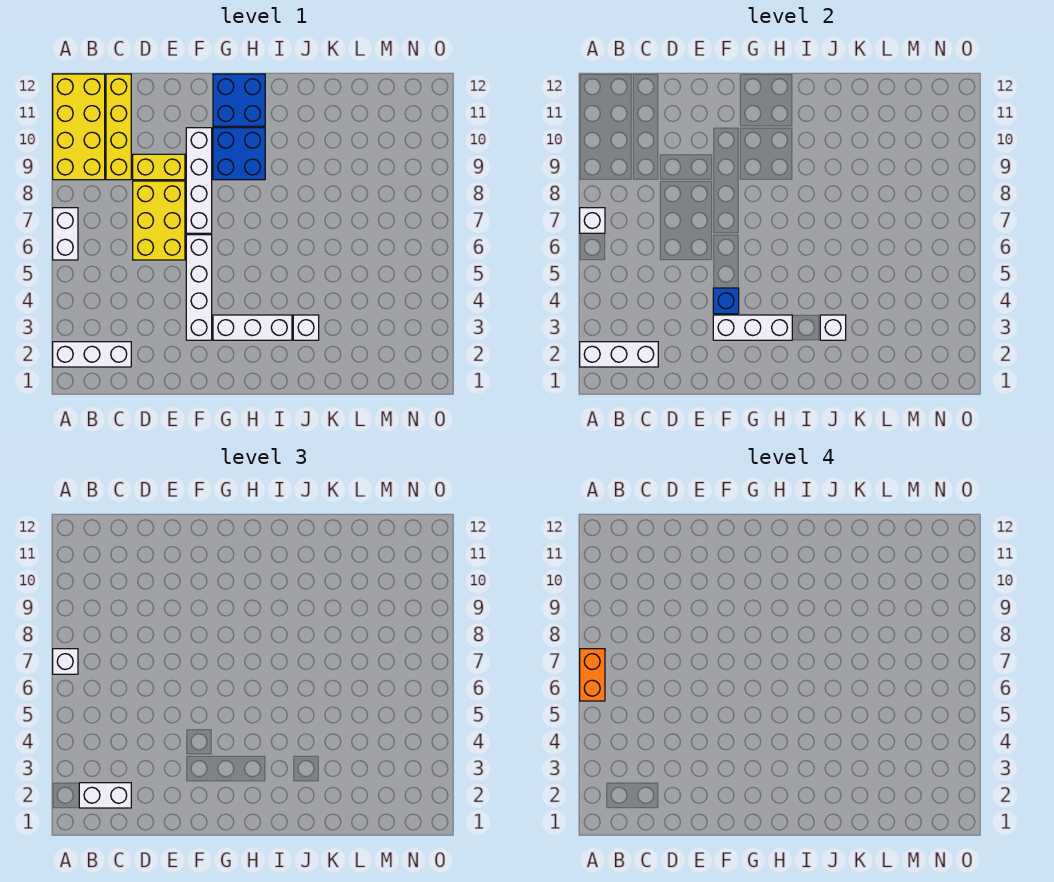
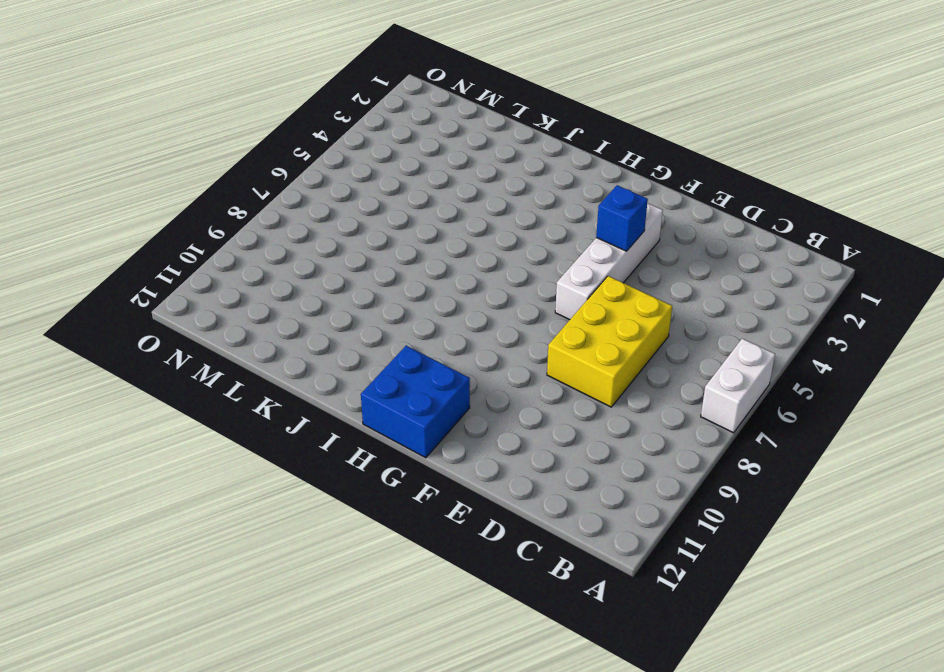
none -> white brick A2:C2 level 1
none -> yellow brick A9:B12 level 1
none -> yellow brick C9:C12 level 1

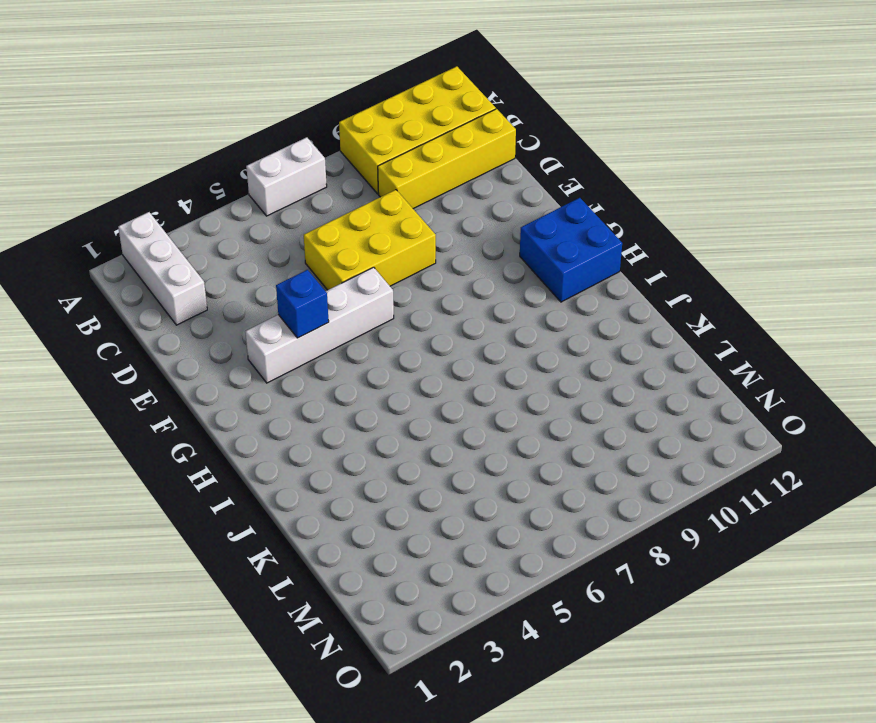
none -> yellow brick D9:E9 level 1
none -> white brick F7:F10 level 1
none -> white brick G3:I3 level 1

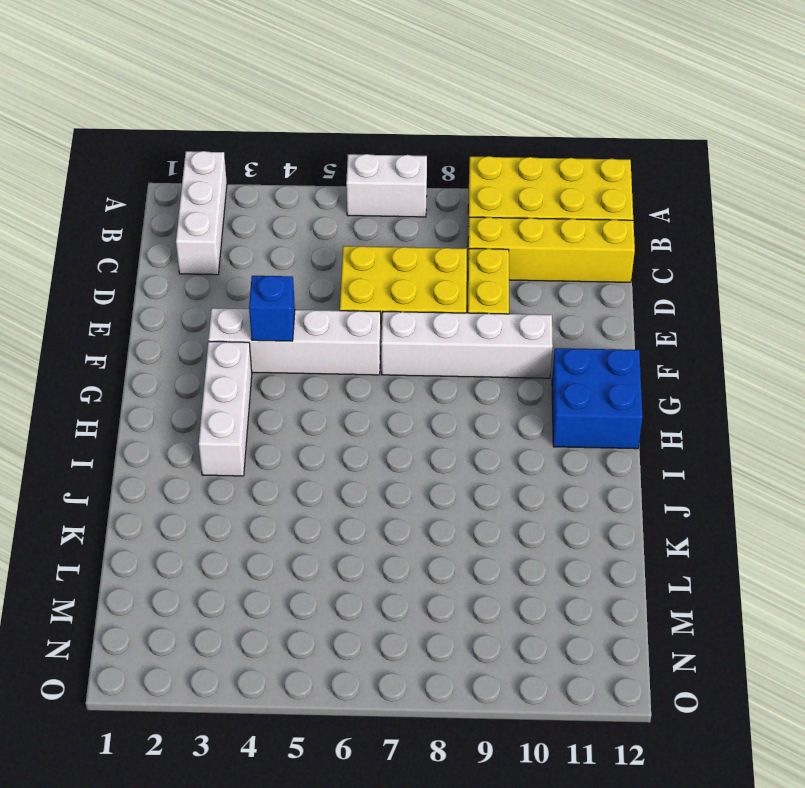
none -> blue brick G9:H10 level 1
none -> white brick J3 level 1
none -> white brick A2:C2 level 2

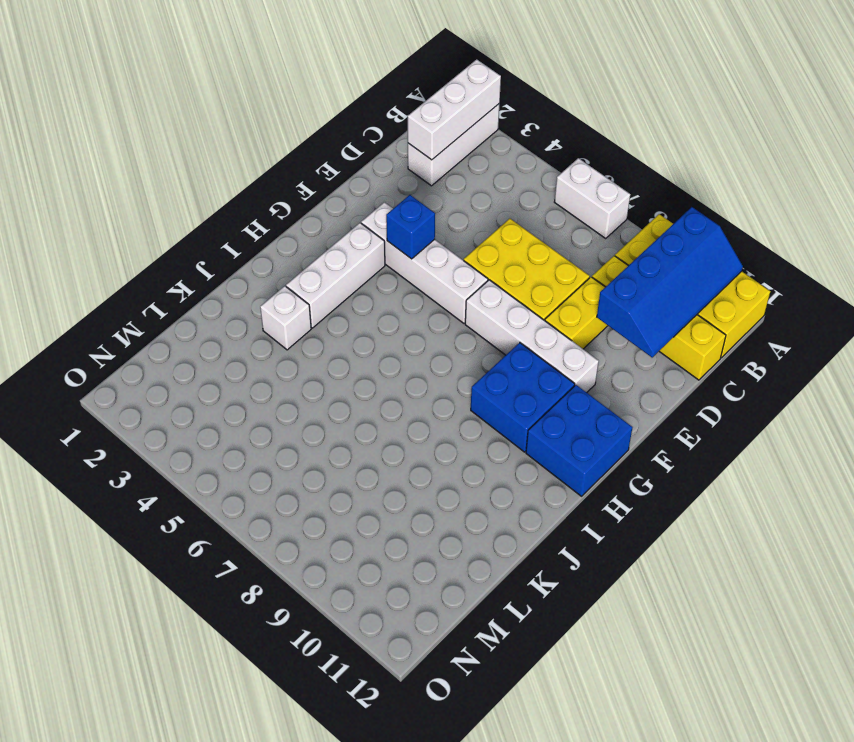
blue slope A10:D11 level 2 top 10 -> none
none -> white brick A7 level 2
none -> white brick F3:H3 level 2
none -> white brick J3 level 2

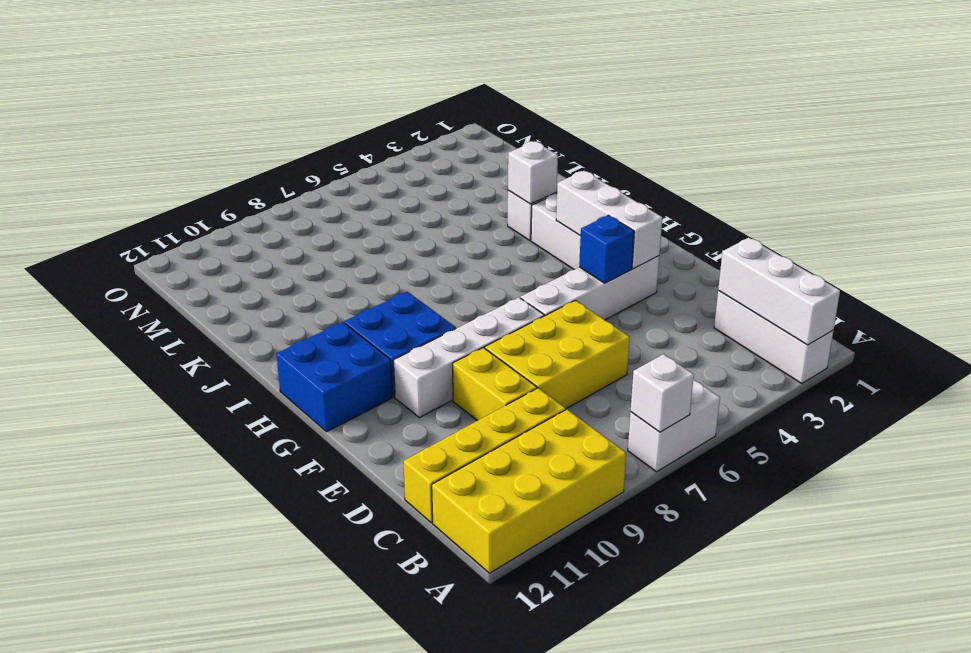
none -> white brick A7 level 3
none -> white brick B2:C2 level 3
none -> orange brick A6:A7 level 4

